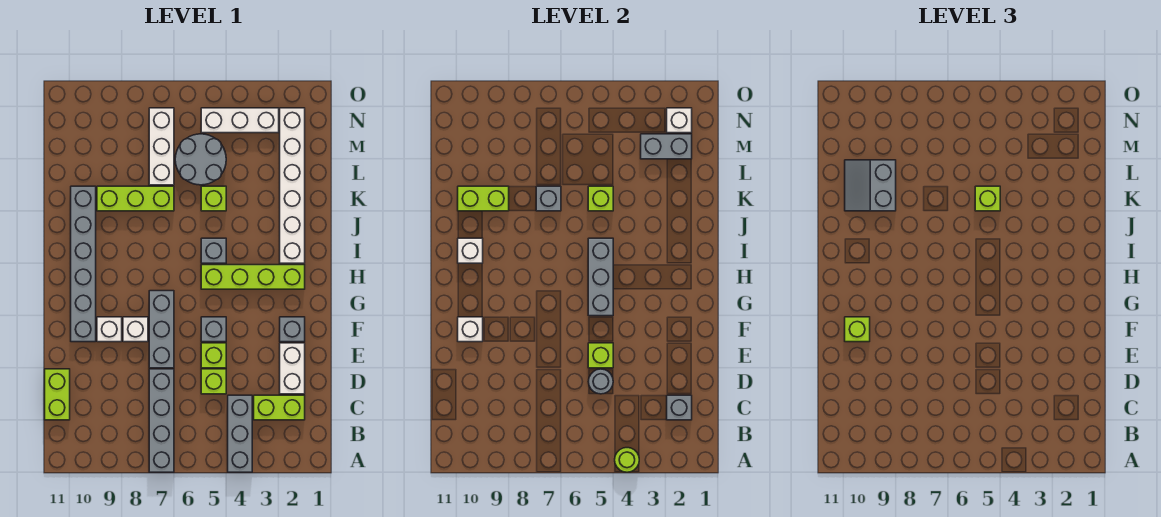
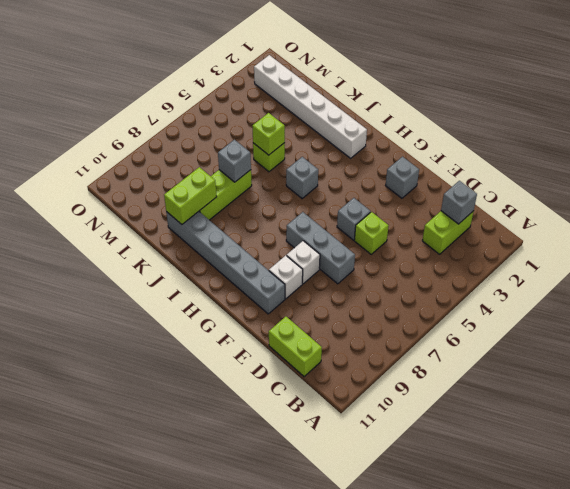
none -> grey brick A4:C4 level 1
none -> grey brick A7:D7 level 1
none -> white brick D2:E2 level 1
none -> lime brick D5 level 1

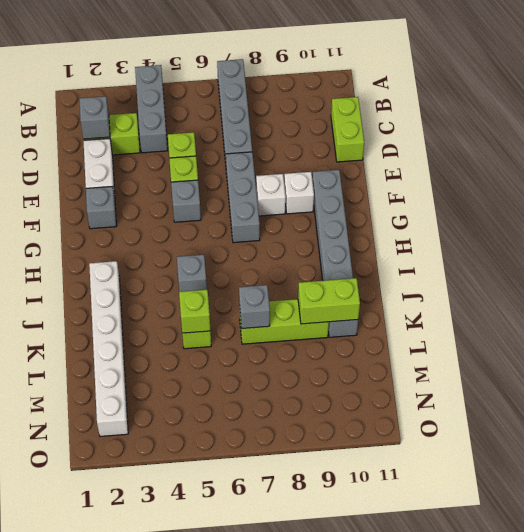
none -> lime brick H2:H5 level 1
none -> grey round brick L5:M6 level 1
none -> white brick L7:N7 level 1
none -> white brick N3:N5 level 1

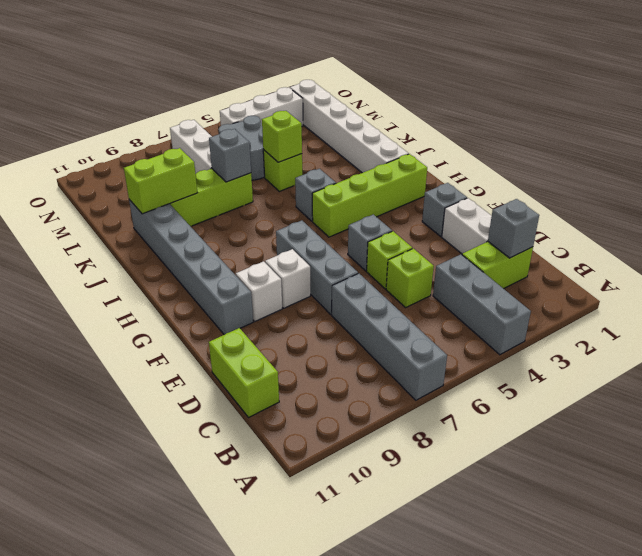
none -> lime round brick A4 level 2
none -> grey round brick D5 level 2
none -> lime brick E5 level 2
none -> white brick F10 level 2

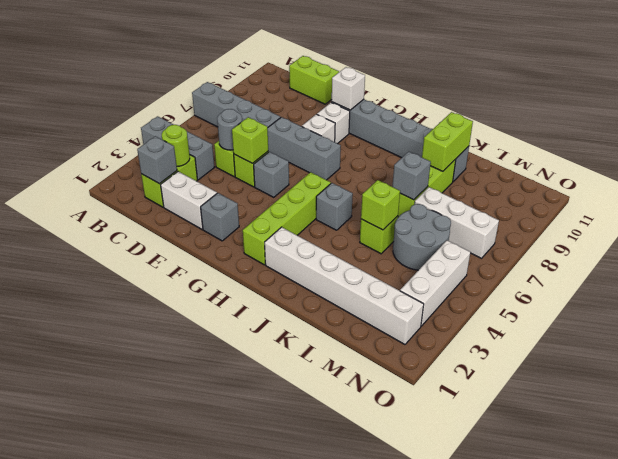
lime round brick C3 level 2 -> lime round brick A4 level 2
none -> grey brick G5:I5 level 2
none -> white brick I10 level 2
none -> grey brick M2:M3 level 2
none -> white brick N2 level 2

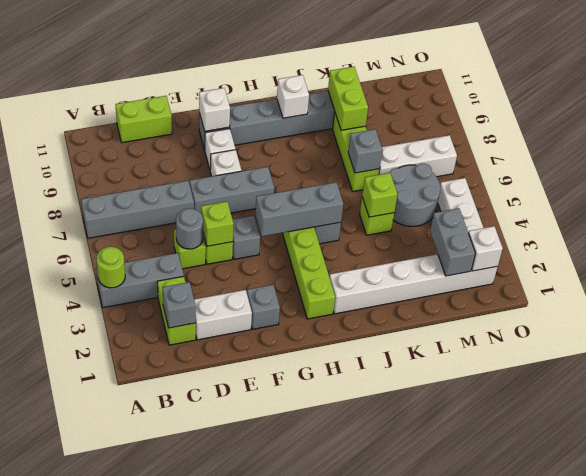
none -> lime brick F10 level 3
none -> lime brick K5 level 3
none -> grey slope K9:L10 level 3 top 9

